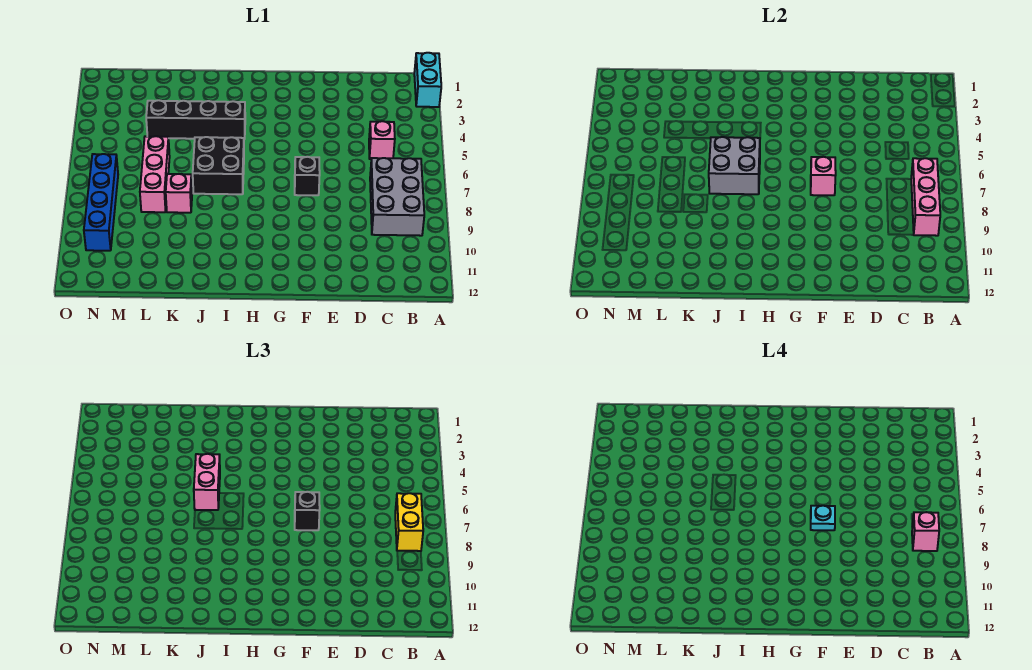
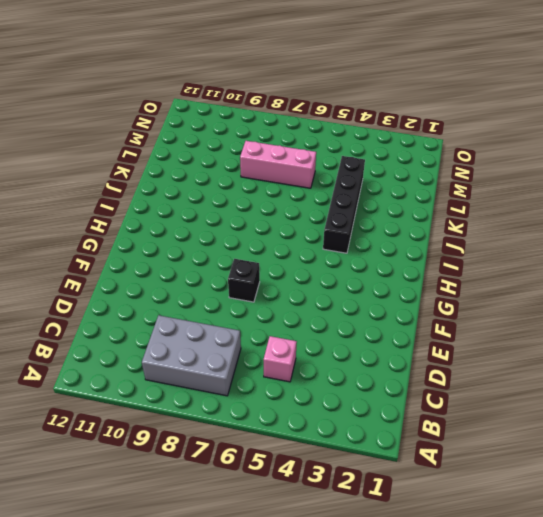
none -> cyan brick A1:A2 level 1
none -> black brick I6:J7 level 1
none -> pink brick K8 level 1

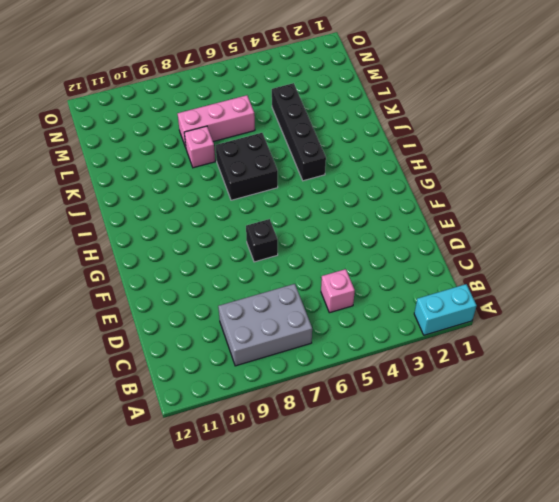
none -> blue brick N7:N10 level 1
none -> pink brick B7:B9 level 2
none -> pink brick F7 level 2

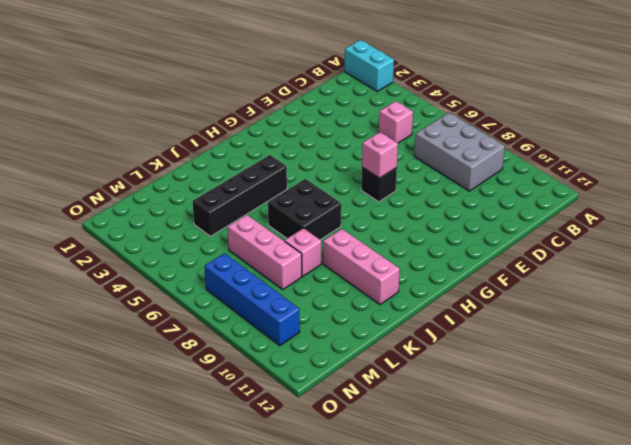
pink brick J9:J11 level 1 -> pink brick B7:B9 level 2
none -> grey brick I6:J7 level 2
none -> yellow brick B7:B8 level 3
none -> black brick F7 level 3

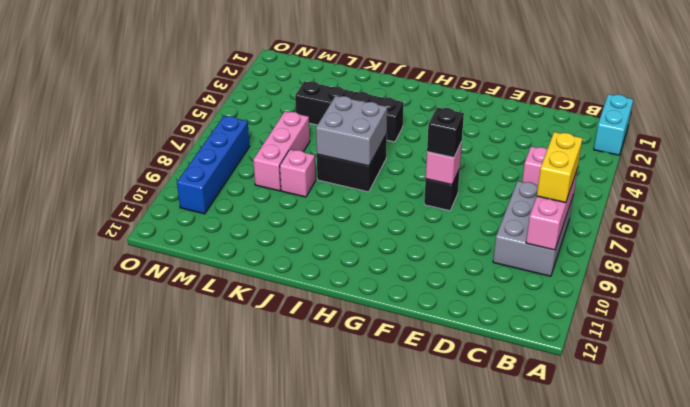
none -> pink brick J5:J6 level 3
none -> pink brick B8 level 4
none -> cyan plate F7 level 4

